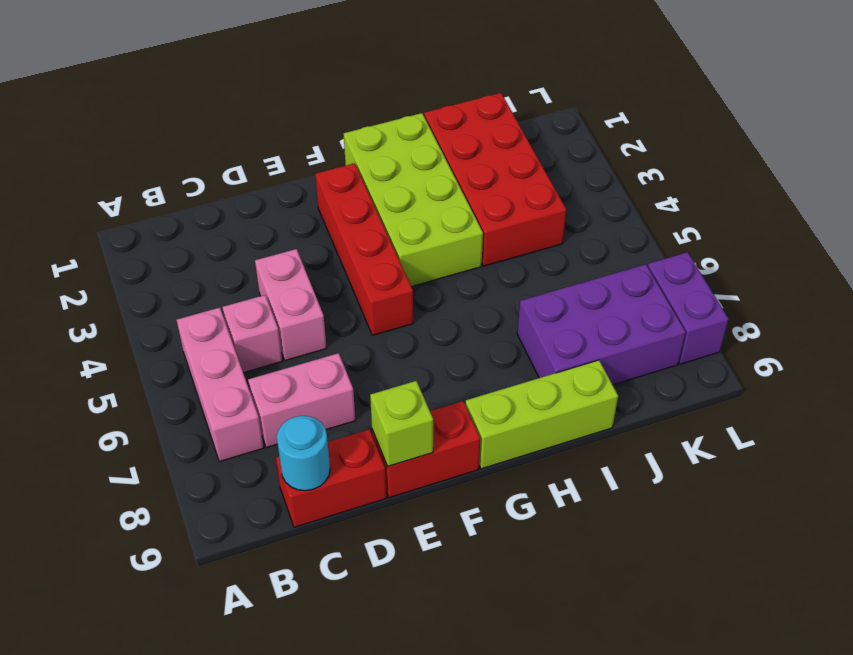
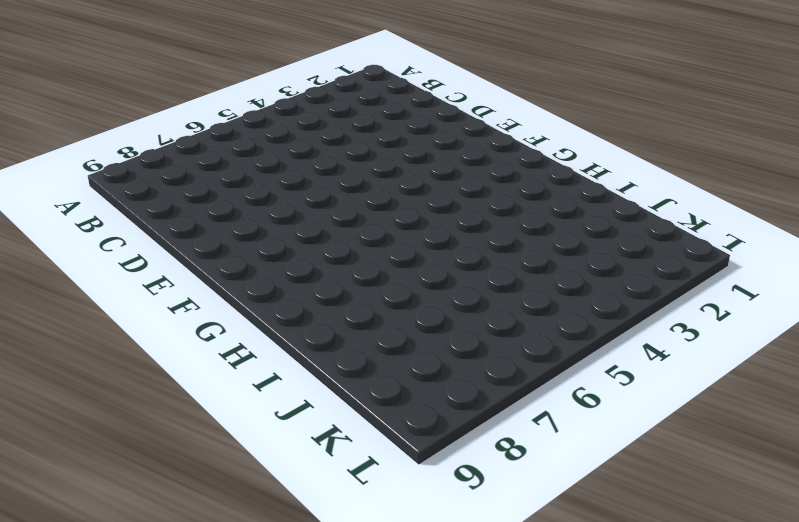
none -> pink brick B5:B7 level 1
none -> pink brick C5 level 1
none -> pink brick C7:D7 level 1

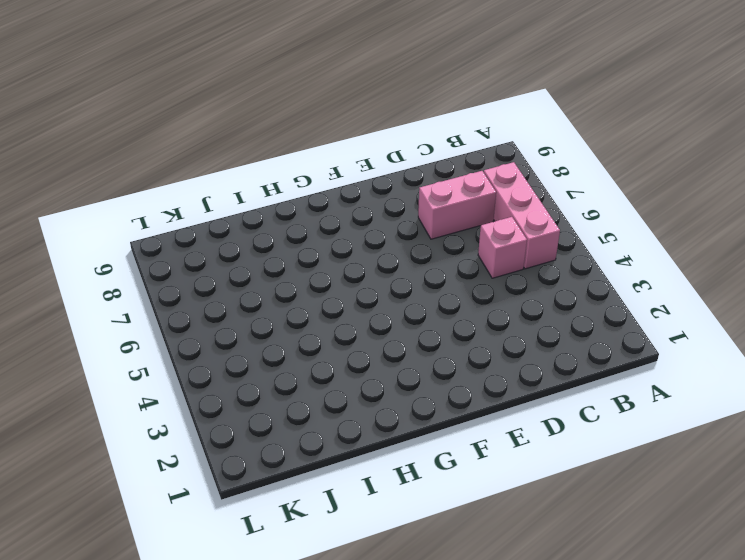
none -> red brick C9:D9 level 1
none -> pink brick D4:D5 level 1
none -> red brick E9:F9 level 1

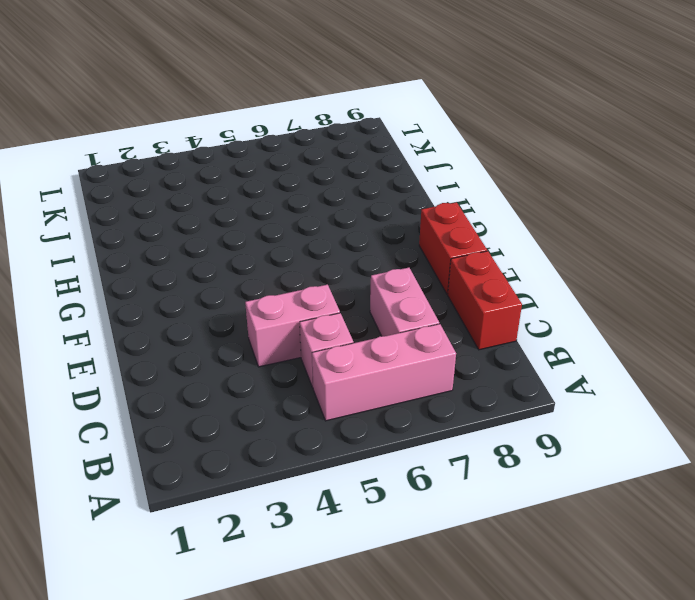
none -> red brick F2:F5 level 1
none -> lime brick G1:H4 level 1
none -> lime brick G9:I9 level 1

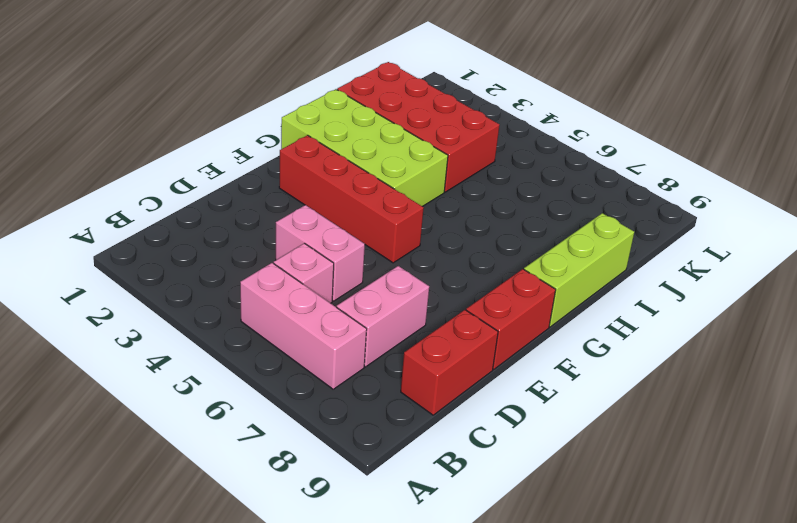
none -> purple brick I7:K8 level 1
none -> purple brick L7:L8 level 1
none -> cyan round brick C9 level 2

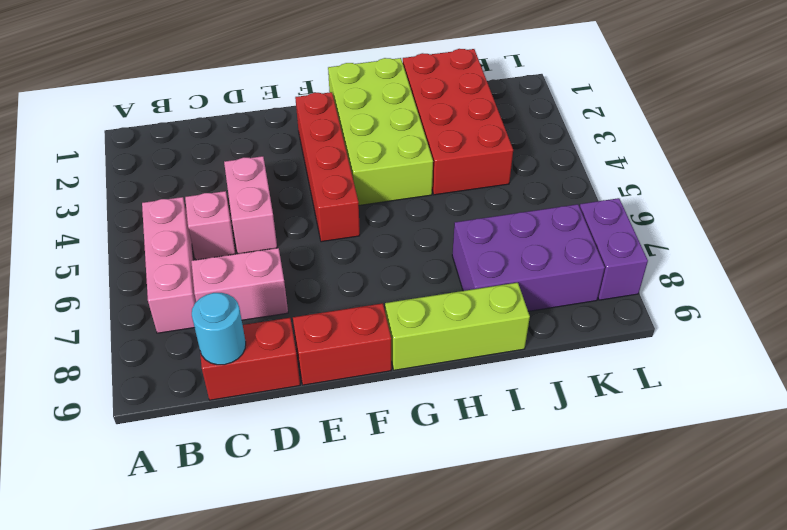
none -> lime brick E9 level 2

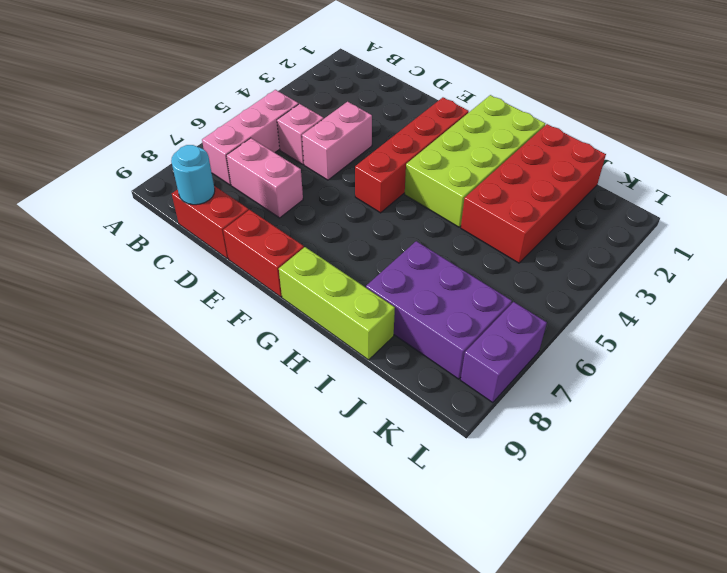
none -> lime brick E9 level 2

